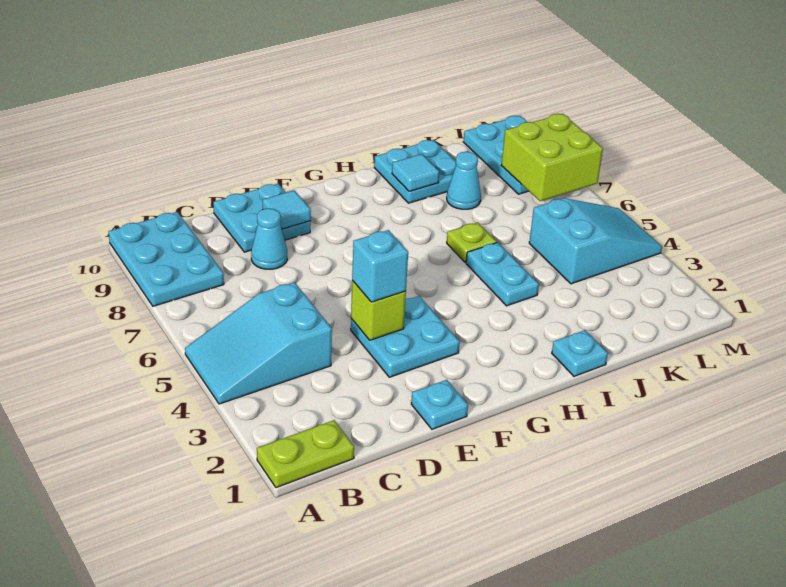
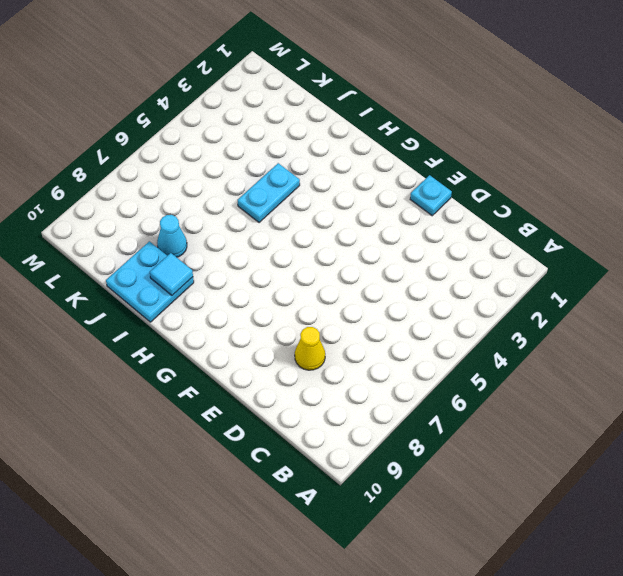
yellow cone D8 level 1 -> cyan cone D8 level 1
none -> lime plate A1:B1 level 1
none -> cyan slope A4:C5 level 1 top C
none -> cyan plate A8:B10 level 1

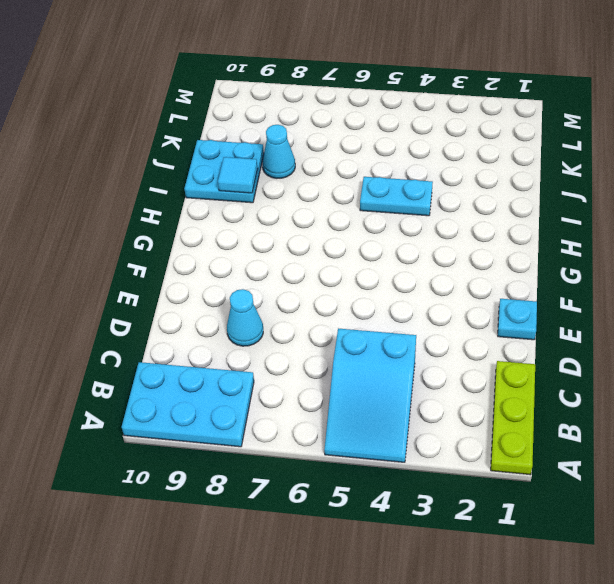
lime plate A1:C1 level 1 -> lime plate A1:B1 level 1
none -> cyan plate D9:E10 level 1
none -> cyan plate E3:F4 level 1
none -> cyan plate I1 level 1

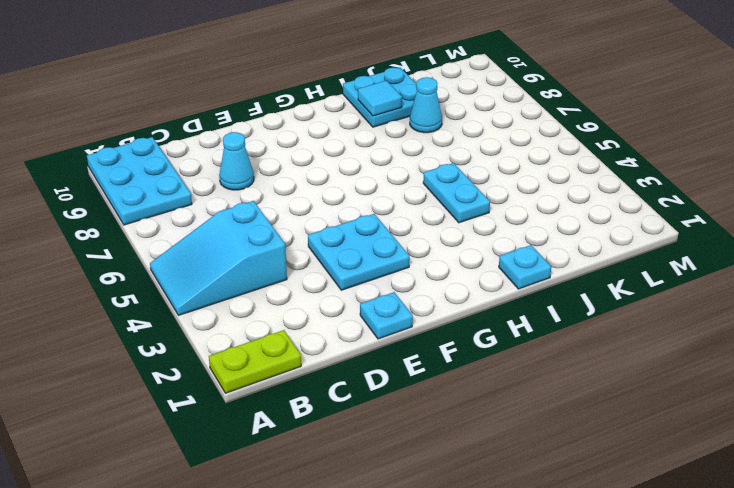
none -> cyan plate D9:E10 level 1
none -> lime plate I6 level 1
none -> cyan slope K4:M5 level 1 top K

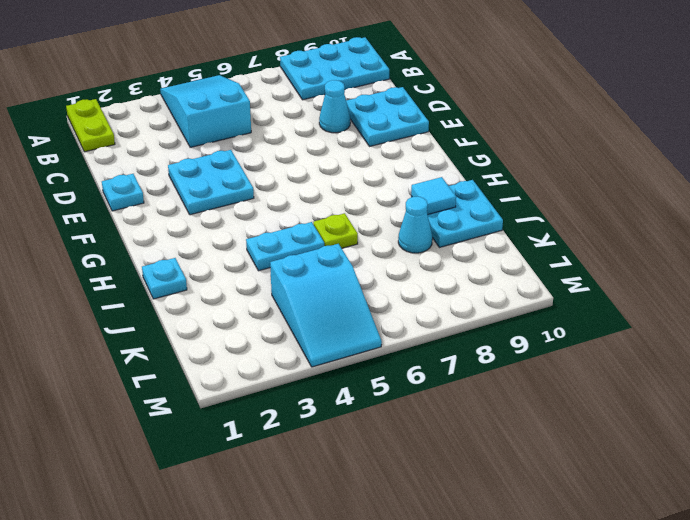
none -> cyan plate L8:M10 level 1
none -> lime brick E4 level 2
none -> cyan tile E9 level 2

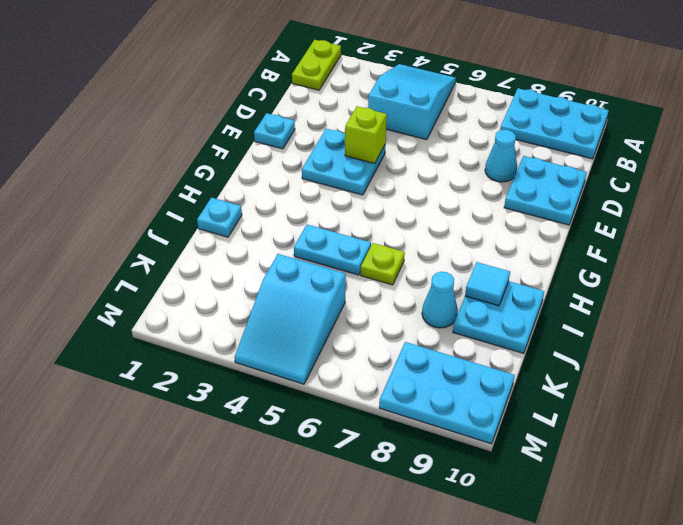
none -> cyan tile E9 level 2
none -> lime brick L7:M8 level 2
none -> cyan brick E4 level 3

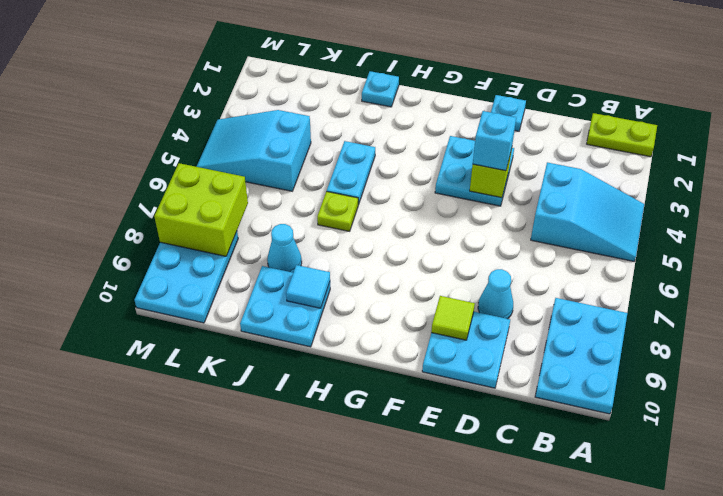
lime tile E9 level 2 -> cyan tile E9 level 2

